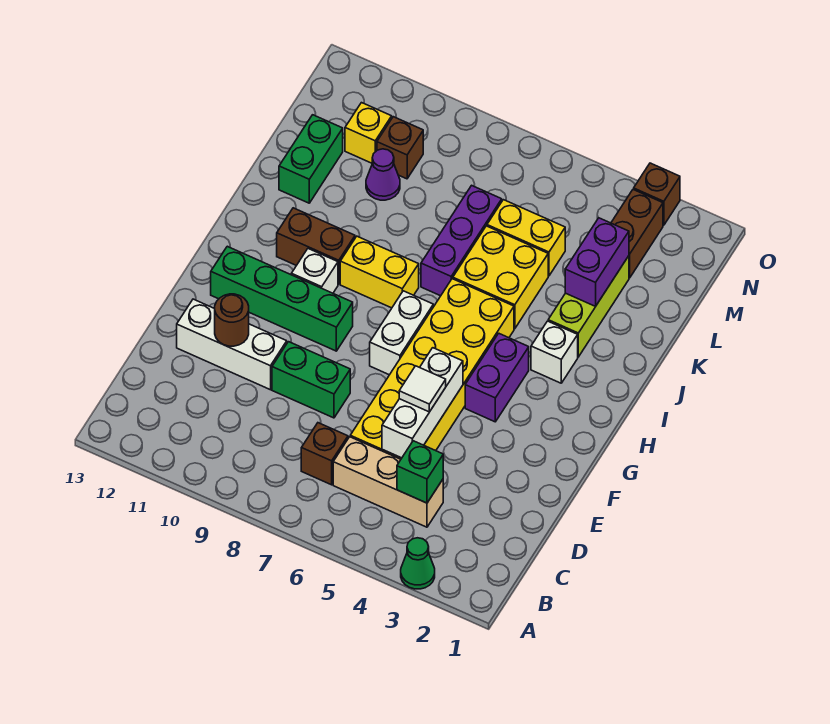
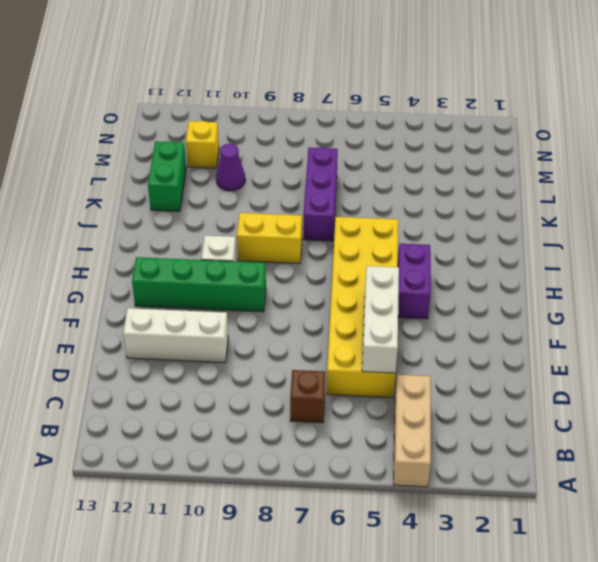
tan brick A4:C4 level 1 -> tan brick C4:C6 level 1
none -> green cone A3 level 1
none -> green brick E8:E9 level 1
none -> white brick G7:H7 level 1

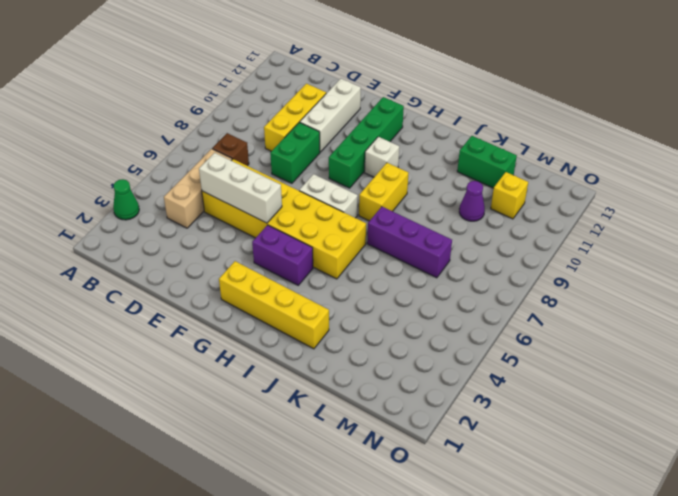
yellow brick D9:D11 level 1 -> none
yellow brick G2:J2 level 1 -> none
none -> white brick I3 level 1
none -> brown brick I10:I11 level 1
none -> lime brick J3:L3 level 1

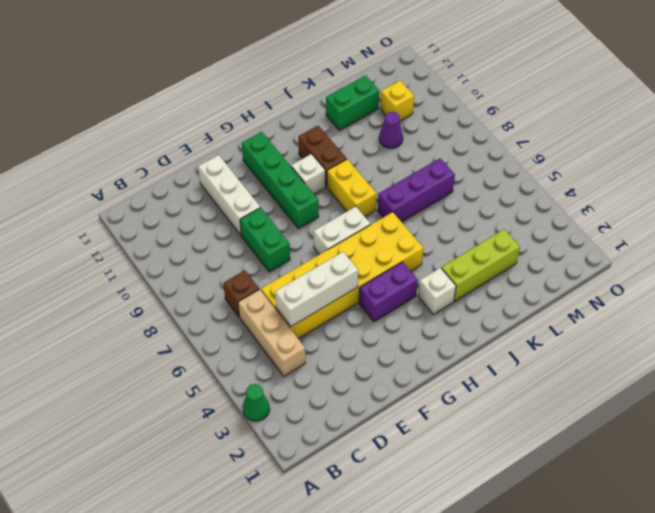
none -> yellow brick J5:K6 level 1
none -> yellow brick L5:L6 level 1
none -> brown brick M3:N3 level 1

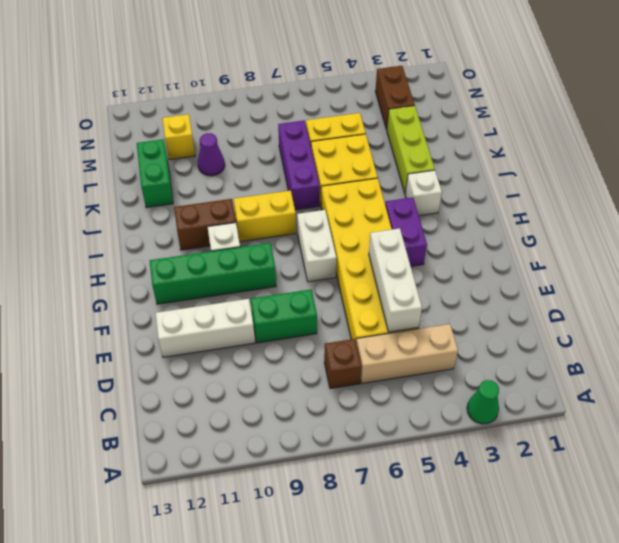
none -> brown brick M10 level 1
none -> brown brick O3 level 1
none -> green brick C4 level 2

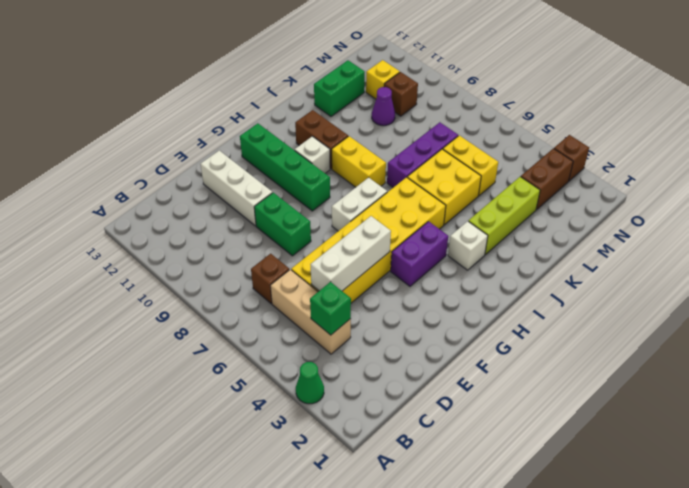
none -> brown round brick E11 level 2
none -> purple brick K3:L3 level 2
none -> white tile E5 level 3

